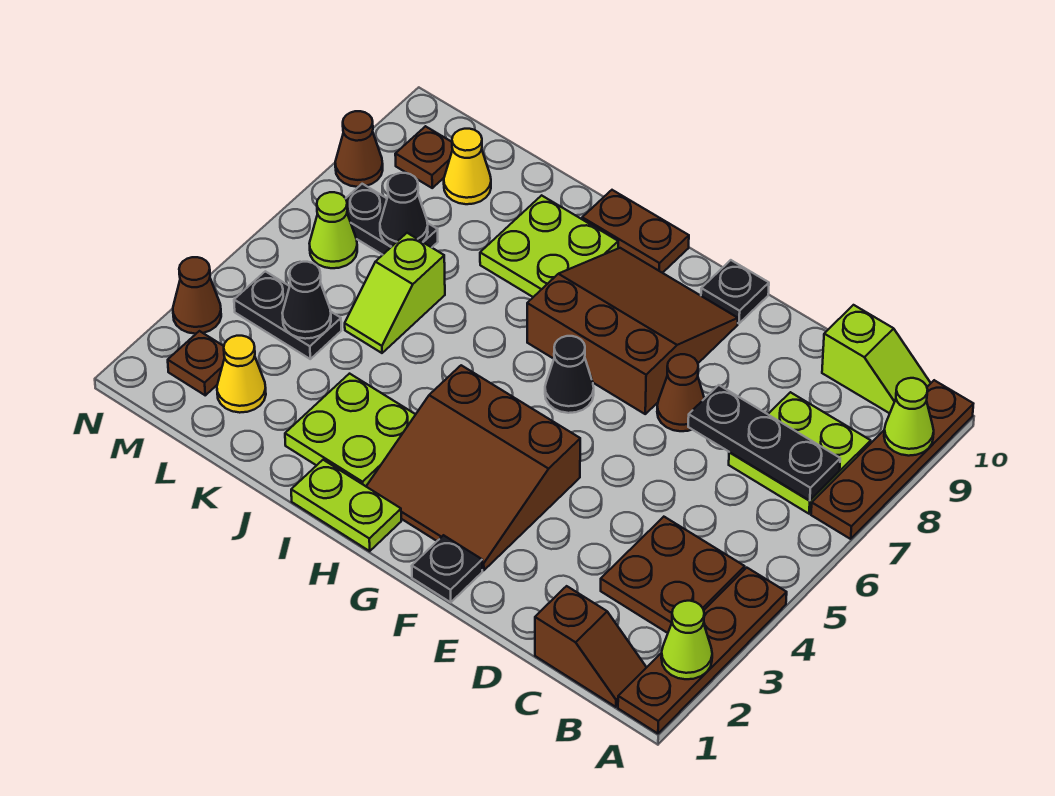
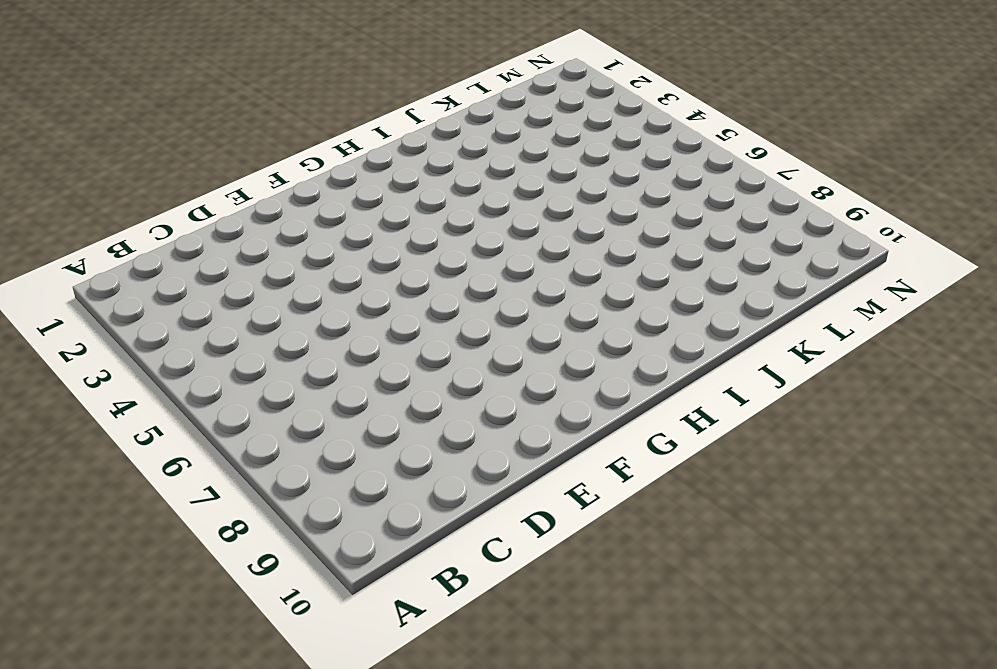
none -> brown plate A1:A4 level 1
none -> brown plate A7:A10 level 1
none -> brown slope B1:C1 level 1 top C
none -> brown plate B3:C4 level 1

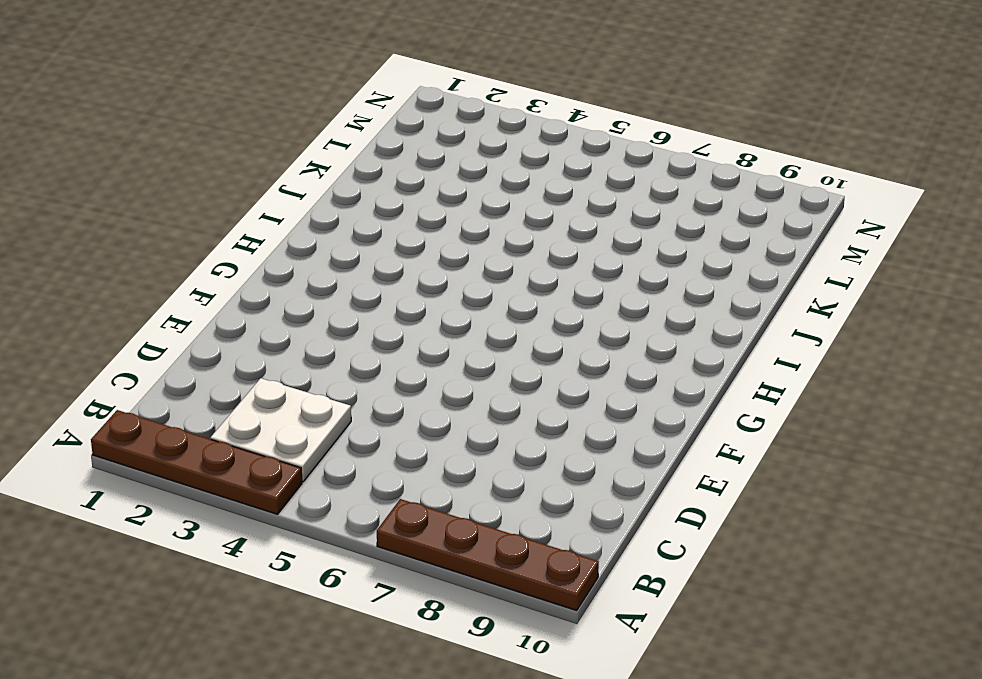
white plate B3:C4 level 1 -> brown plate B3:C4 level 1
none -> brown slope B1:C1 level 1 top C
none -> lime plate B7:C8 level 1
none -> lime slope B10:C10 level 1 top C
none -> brown cone E7 level 1

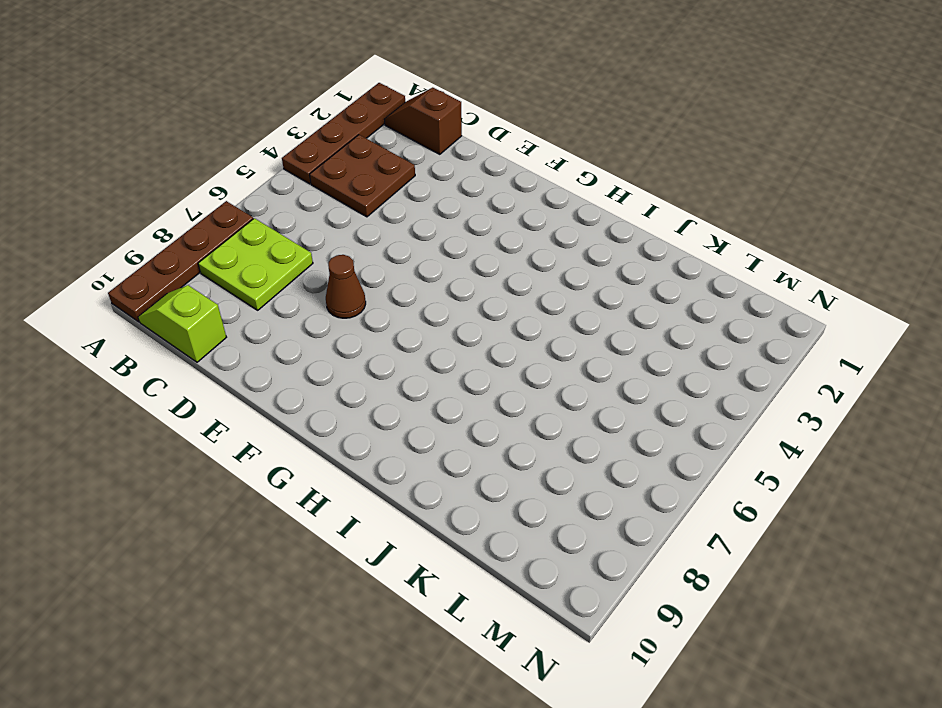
none -> black plate F1 level 1
none -> brown slope F2:H4 level 1 top 4
none -> brown slope F7:H9 level 1 top 7
none -> black plate F10 level 1

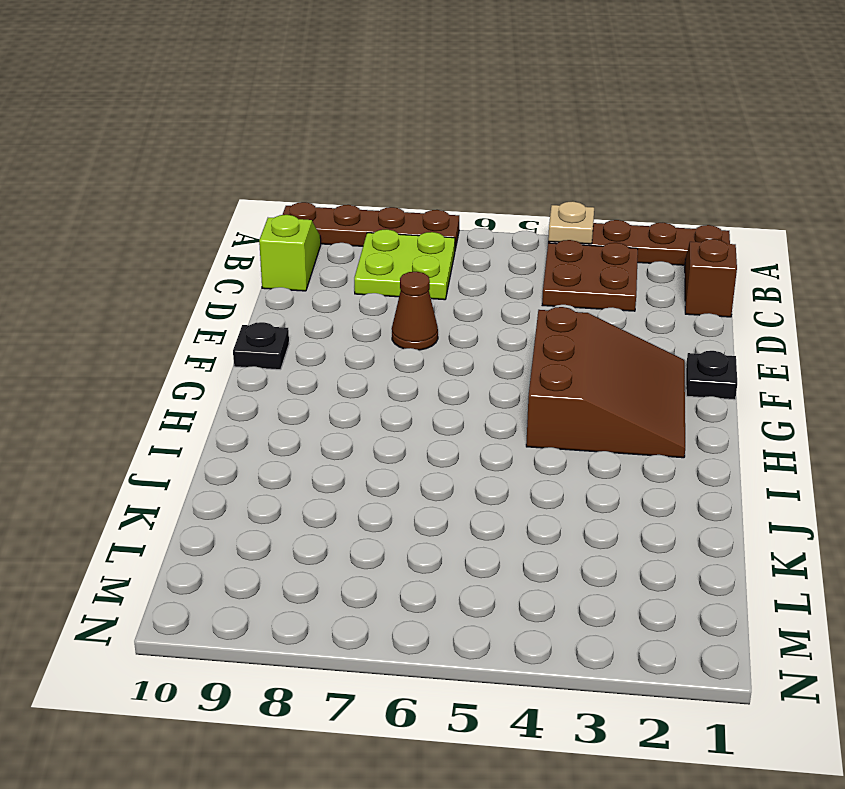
tan plate A4 level 2 -> none
none -> brown slope F7:H9 level 1 top 7
none -> black cone G6 level 1
none -> lime plate H1:I1 level 1
none -> brown plate H10:I10 level 1

